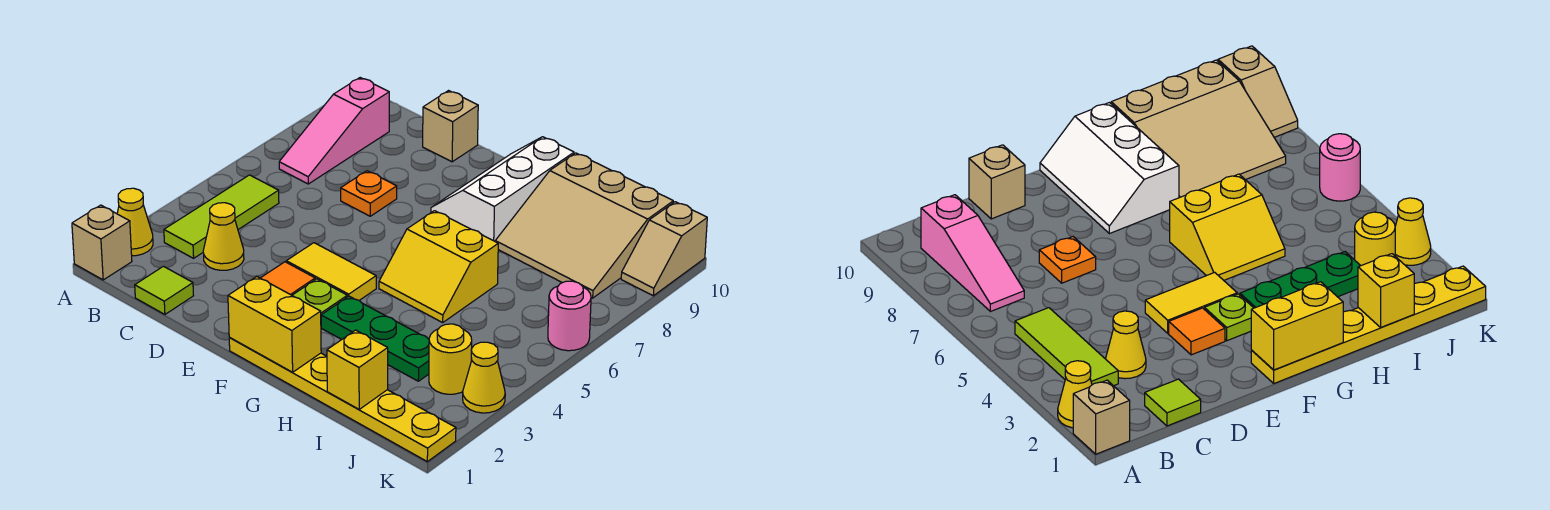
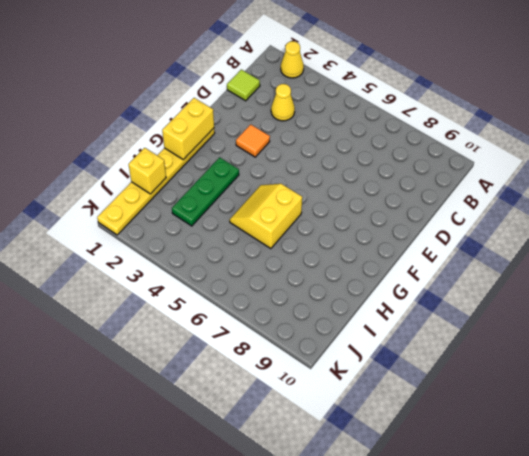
none -> tan brick A1 level 1
none -> lime tile B3:B5 level 1
none -> pink slope B7:B9 level 1 top 9

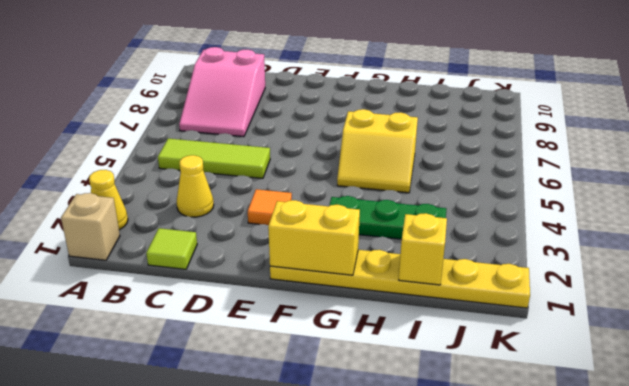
lime tile B5:D5 level 1 -> lime tile B3:B5 level 1
pink slope B7:C9 level 1 top 9 -> pink slope B7:B9 level 1 top 9
none -> orange plate D7 level 1
none -> tan brick D10 level 1
none -> yellow tile E4:F4 level 1

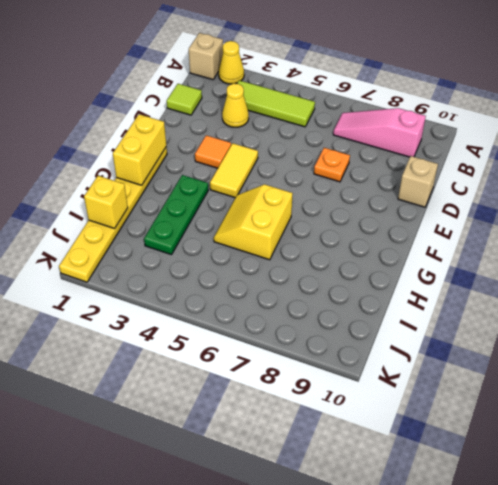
none -> lime plate F3 level 1
none -> white slope F8:G10 level 1 top G
none -> tan slope H8:J10 level 1 top 10

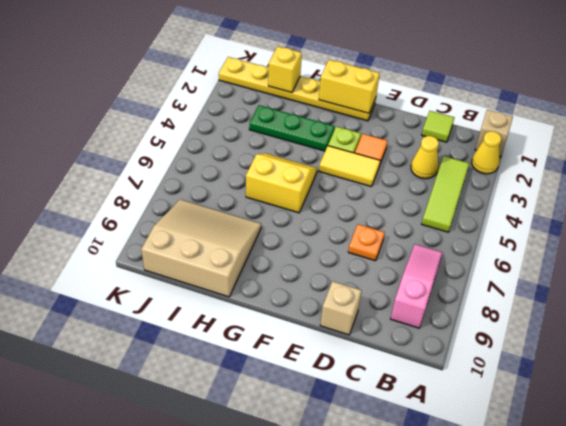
none -> white slope F8:G10 level 1 top G
none -> yellow round brick J3 level 1
none -> yellow cone K3 level 1

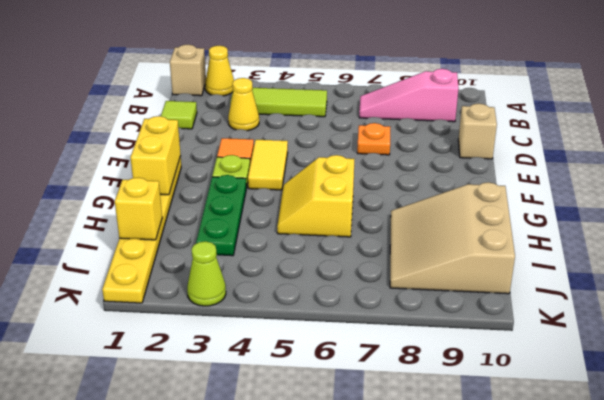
lime cone K3 level 1 -> yellow cone K3 level 1
none -> white slope F8:G10 level 1 top G
none -> yellow round brick J3 level 1
none -> pink round brick K6 level 1

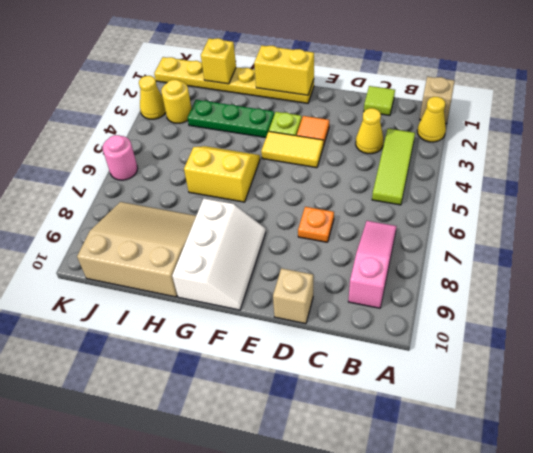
none -> tan slope K9:K10 level 1 top 10

